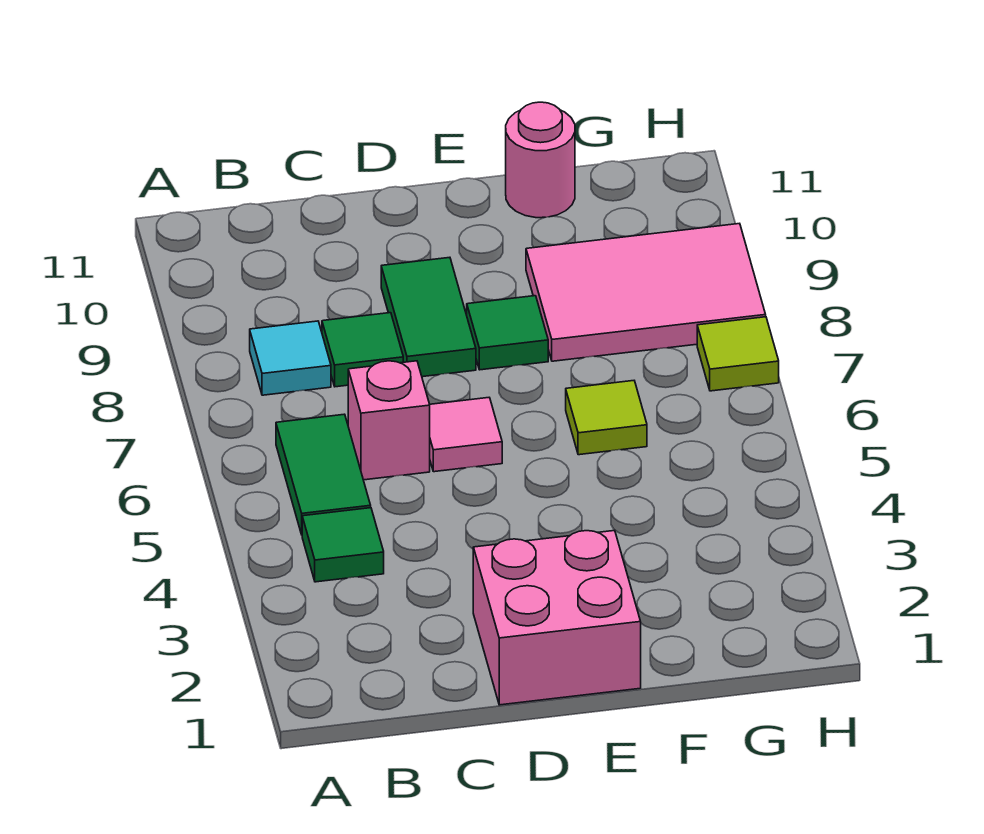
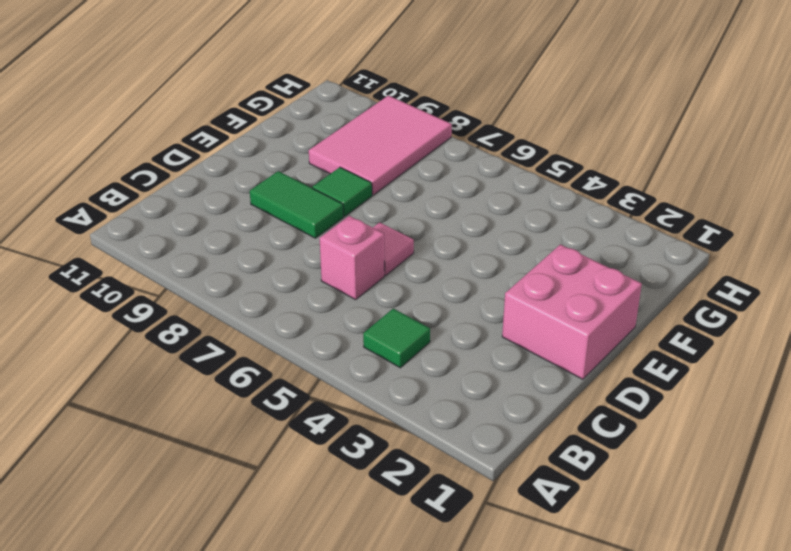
none -> green tile B5:B6 level 1
none -> cyan tile B8 level 1
none -> green tile C8 level 1

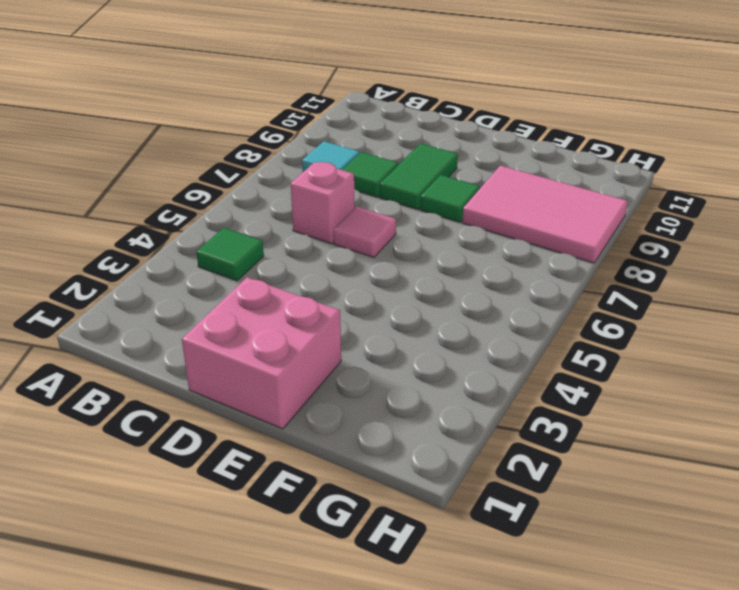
none -> green tile B5:B6 level 1
none -> lime tile F6 level 1
none -> pink round brick F11 level 1

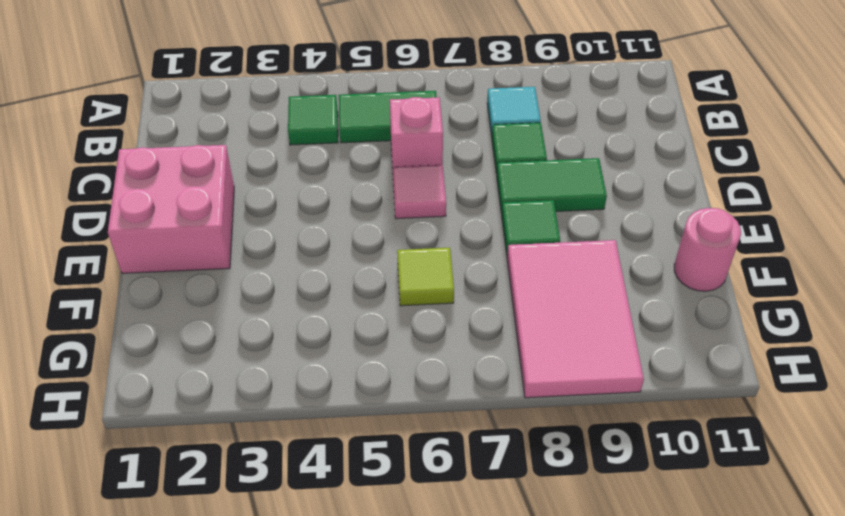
none -> lime tile H7 level 1

